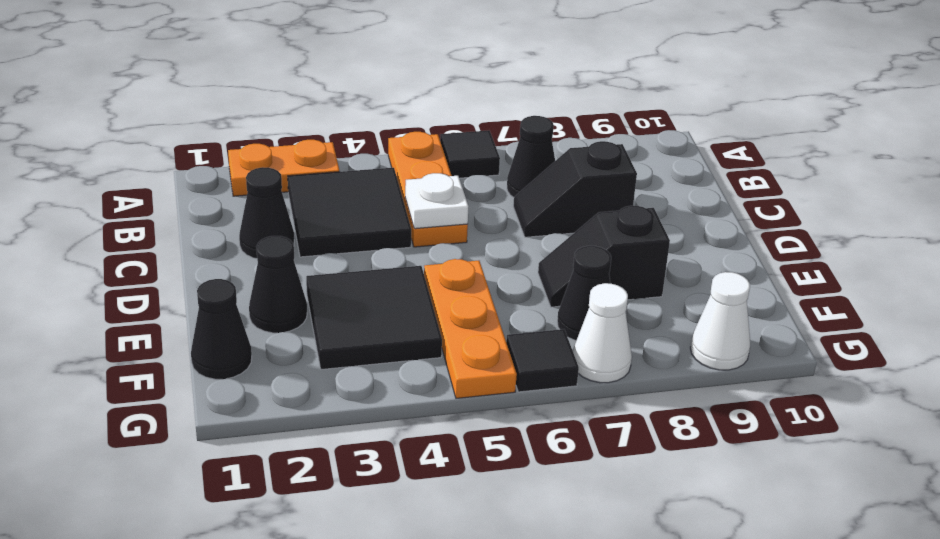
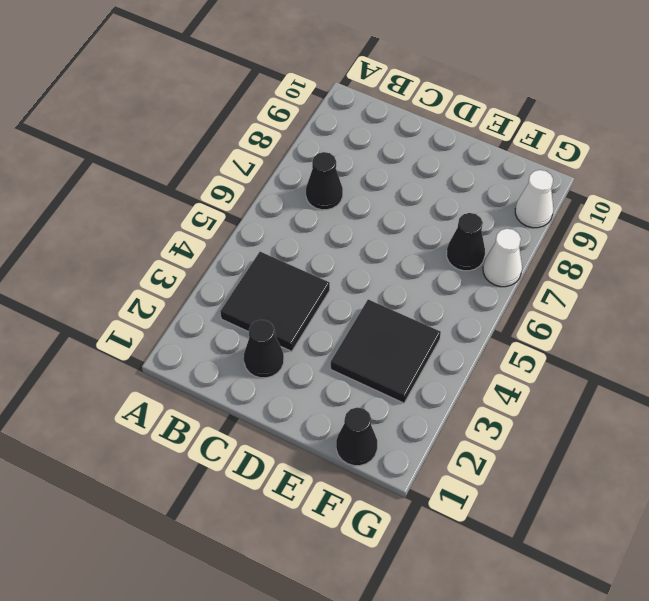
none -> orange plate A2:A3 level 1
none -> orange plate A5:C5 level 1
none -> black tile A6 level 1

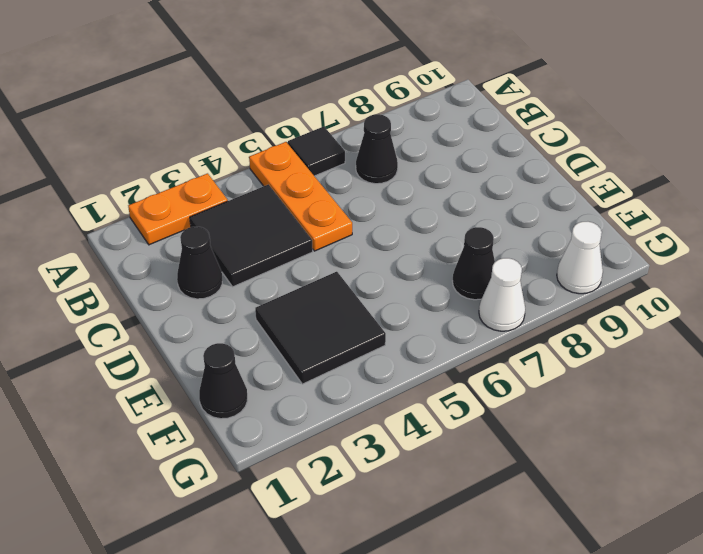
none -> black slope C7:C8 level 1 top 8
none -> black cone E2 level 1
none -> orange plate E5:G5 level 1

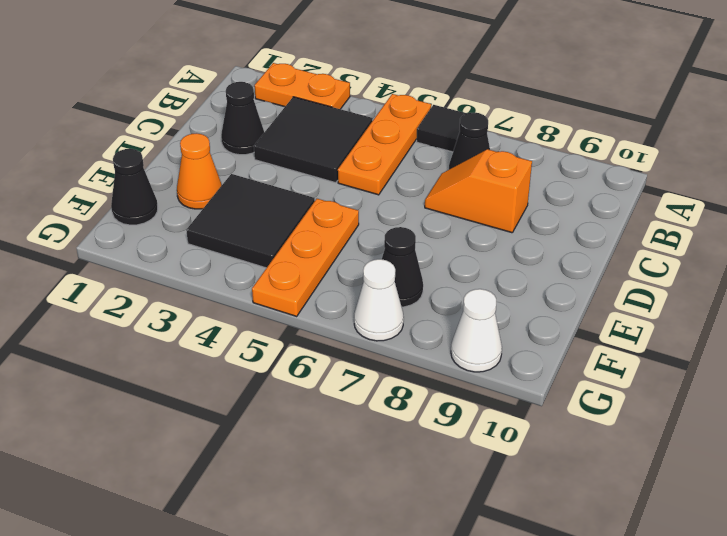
orange slope C7:C8 level 1 top 8 -> black slope C7:C8 level 1 top 8
orange cone E2 level 1 -> black cone E2 level 1
none -> black slope E7:E8 level 1 top 8
none -> black tile G6 level 1
none -> white plate C5 level 2

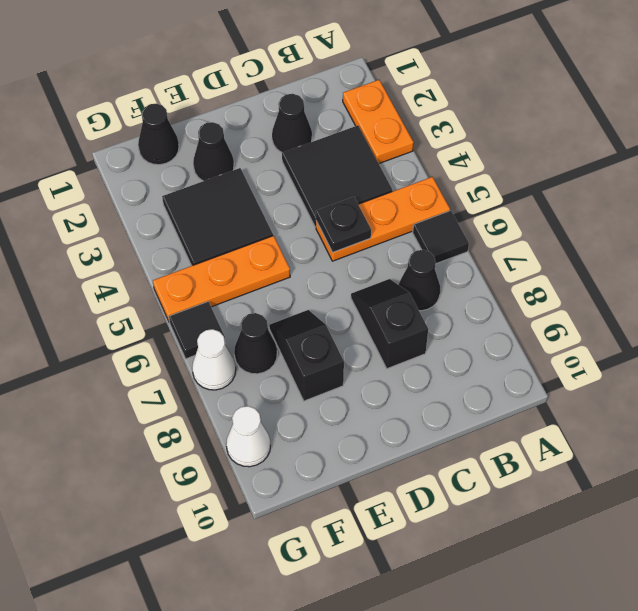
black plate C5 level 2 -> white plate C5 level 2

